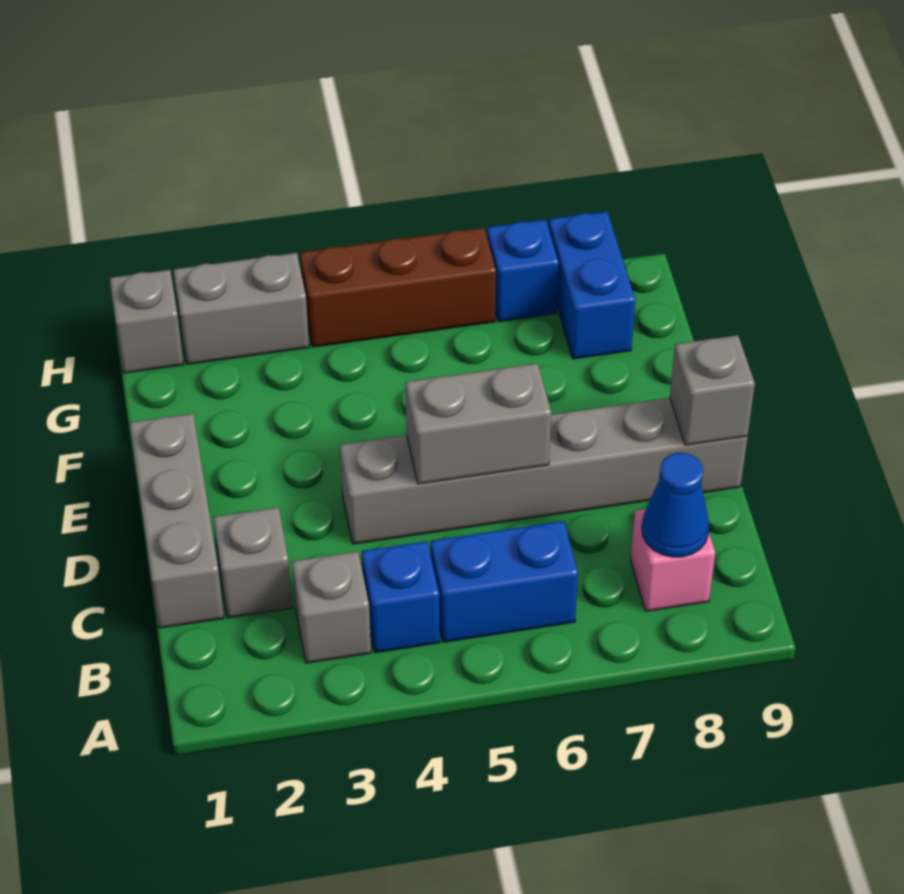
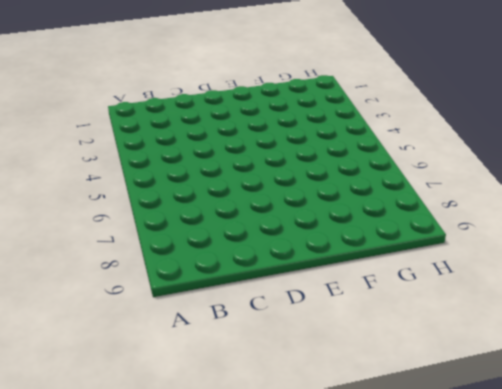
none -> grey brick B3 level 1
none -> blue brick B4 level 1
none -> blue brick B5:B6 level 1

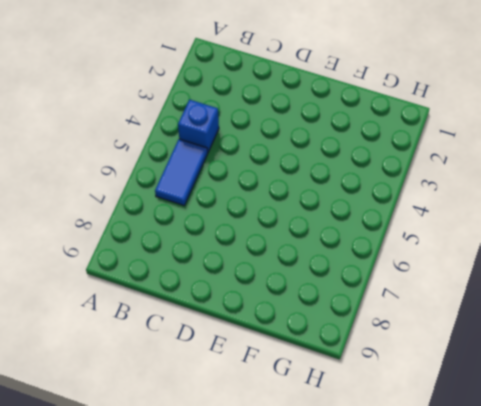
blue tile B5:B6 level 1 -> blue brick B5:B6 level 1
none -> grey brick B3 level 1
none -> pink brick B8 level 1
none -> grey brick C1:E1 level 1

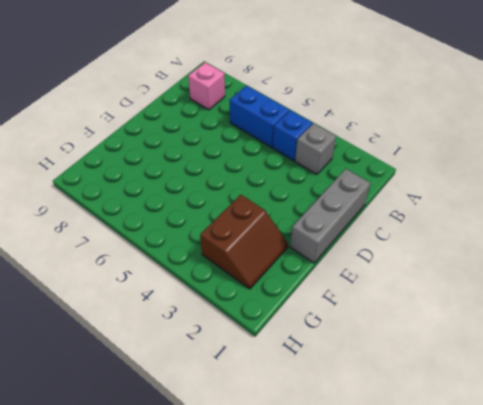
brown slope F2:G3 level 1 top 3 -> none
none -> grey brick C2 level 1
none -> grey brick D4:D9 level 1
none -> blue brick G8:H8 level 1

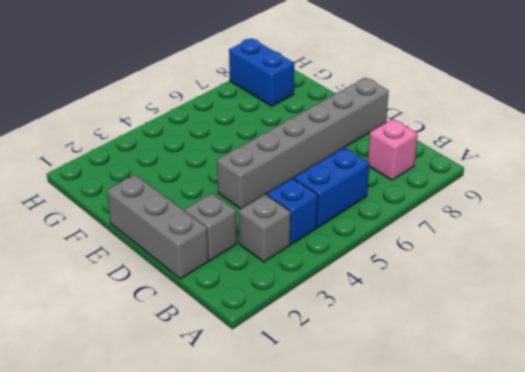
none -> grey brick H1 level 1
none -> grey brick H2:H3 level 1
none -> brown brick H4:H6 level 1

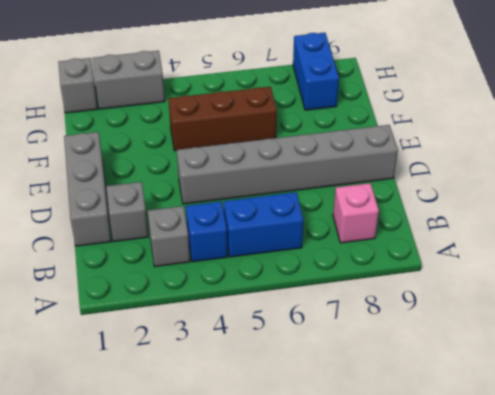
brown brick F4:F6 level 1 -> brown brick H4:H6 level 1
none -> blue brick H7 level 1
none -> blue cone B8 level 2
none -> grey brick D5:D6 level 2

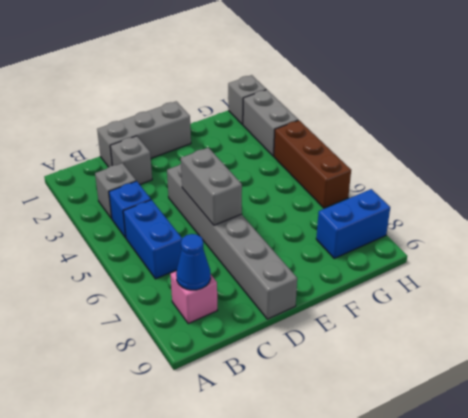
none -> blue brick H7 level 1
none -> grey brick D9 level 2

